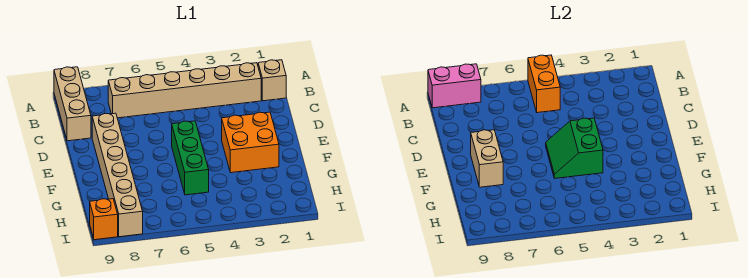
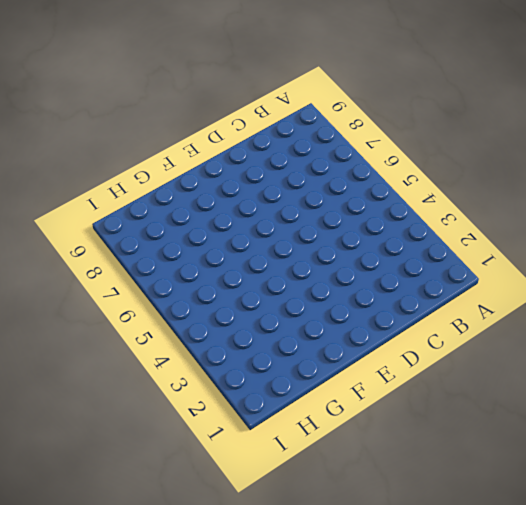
none -> tan brick A9:C9 level 1
none -> tan brick B1 level 1

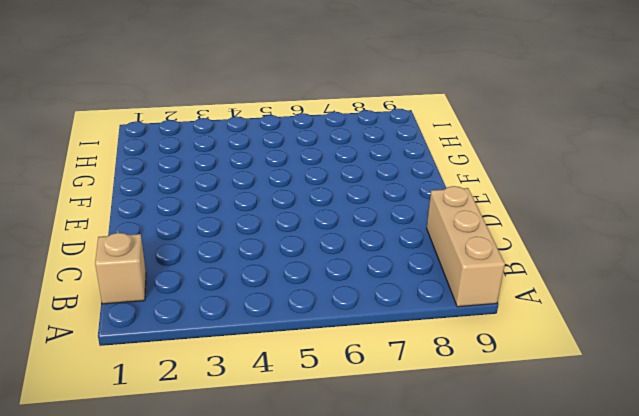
none -> tan brick B2:B7 level 1
none -> tan brick D8:I8 level 1

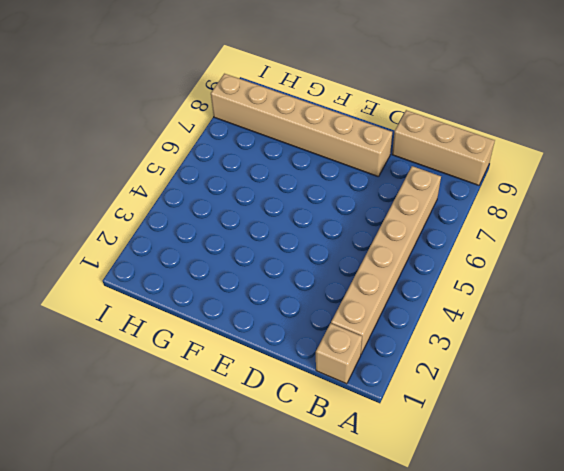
none -> orange brick E2:F3 level 1
none -> green brick E5:G5 level 1

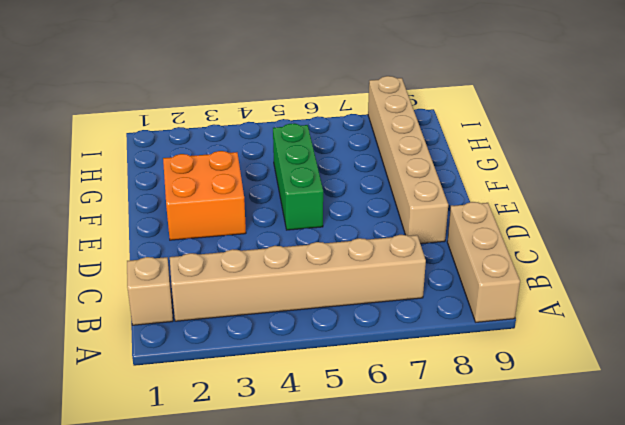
none -> orange brick I9 level 1
none -> orange brick A5:B5 level 2

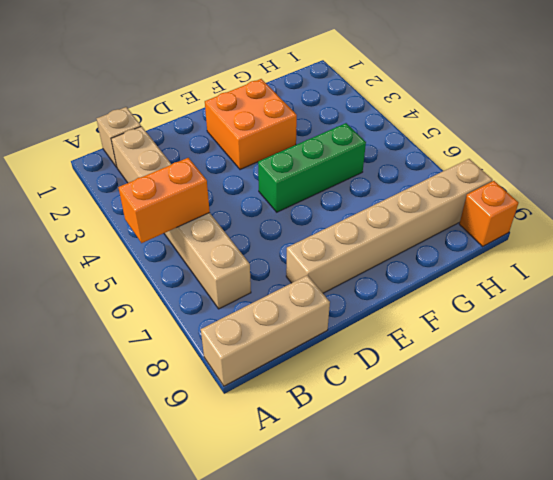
none -> pink brick A8:A9 level 2
none -> green slope E4:F5 level 2 top 4

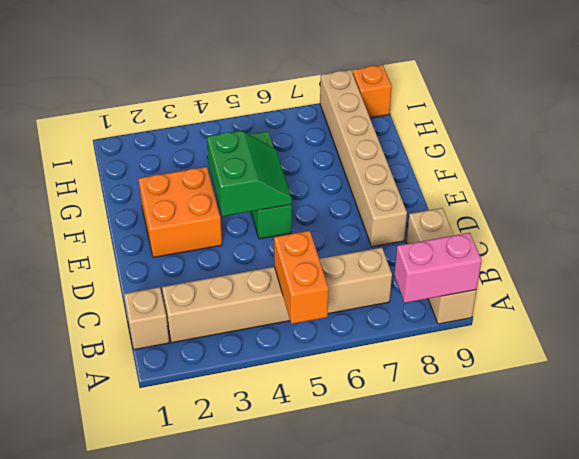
none -> tan brick E8:F8 level 2

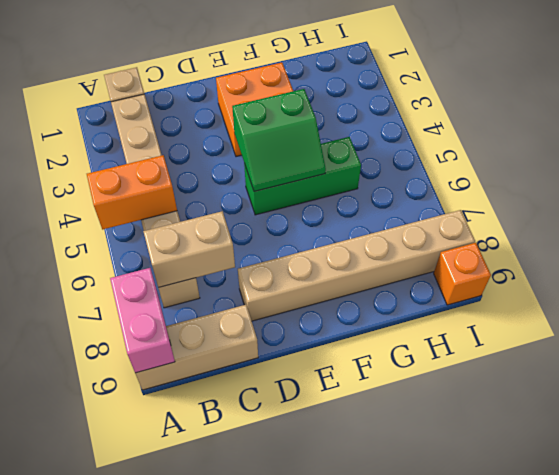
tan brick B7:C7 level 2 -> tan brick E8:F8 level 2

